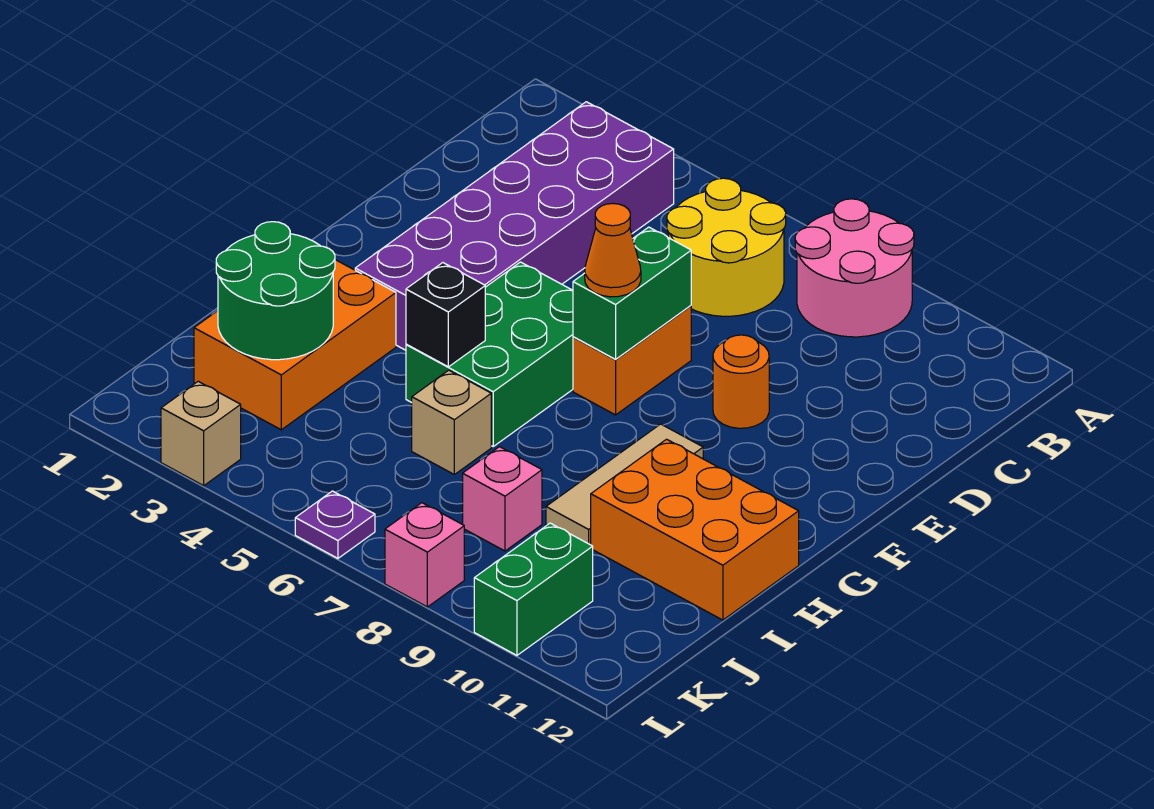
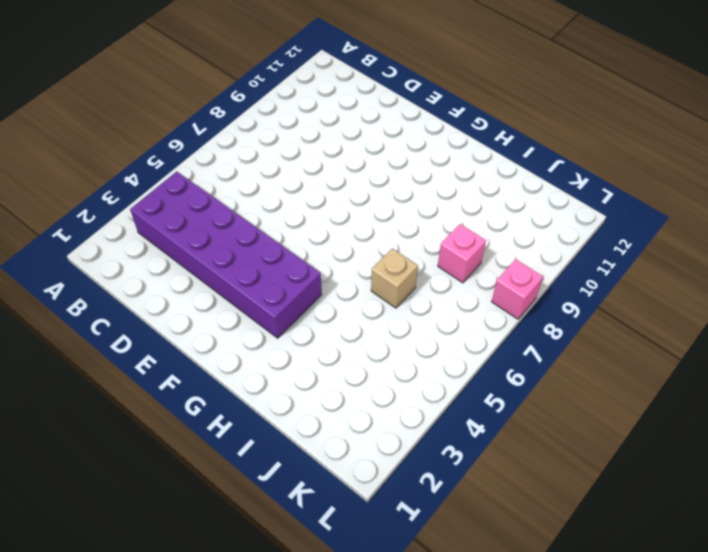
none -> pink round brick A8:B9 level 1
none -> yellow round brick B6:C7 level 1
none -> orange brick E7:F7 level 1

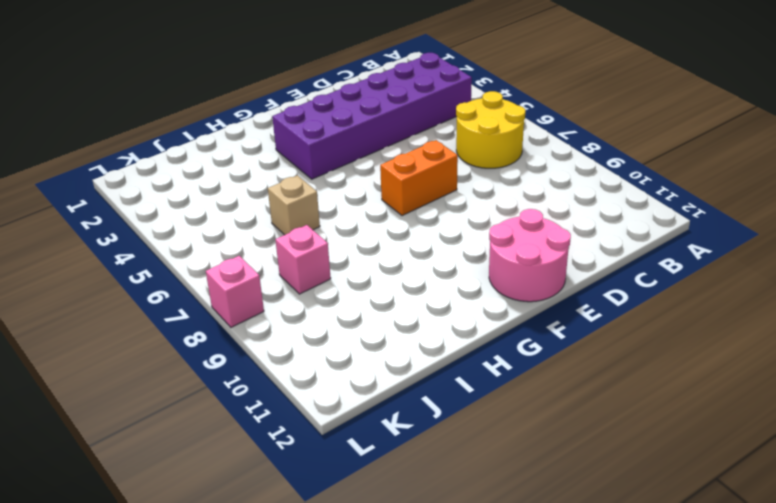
pink round brick E11:F12 level 1 -> pink round brick A8:B9 level 1
none -> orange round brick E9 level 1
none -> green brick F5:H6 level 1
none -> tan tile G9:I9 level 1

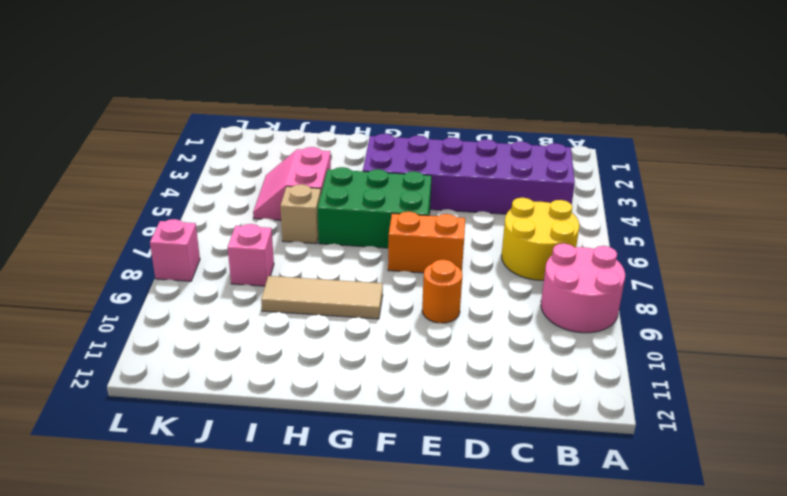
pink slope I4:J5 level 1 top I -> none
none -> orange brick H2:J3 level 1
none -> orange brick H10:I12 level 1
none -> green brick K10:L10 level 1

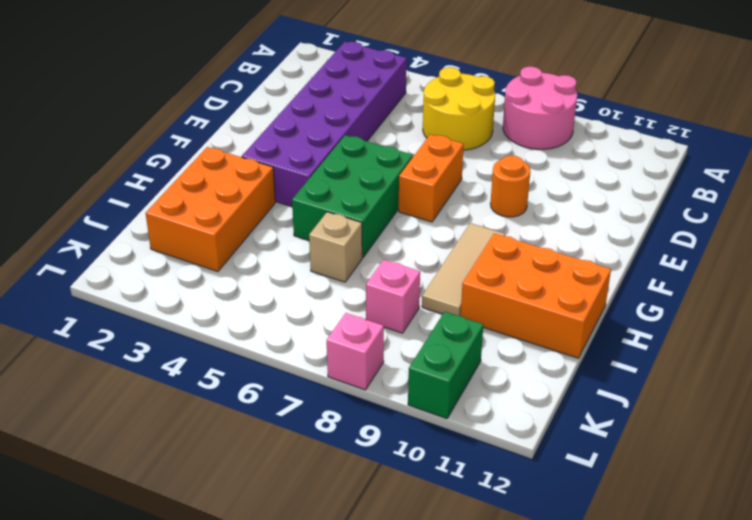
none -> tan brick L3 level 1
none -> purple plate L6 level 1
none -> green brick E7:F7 level 2

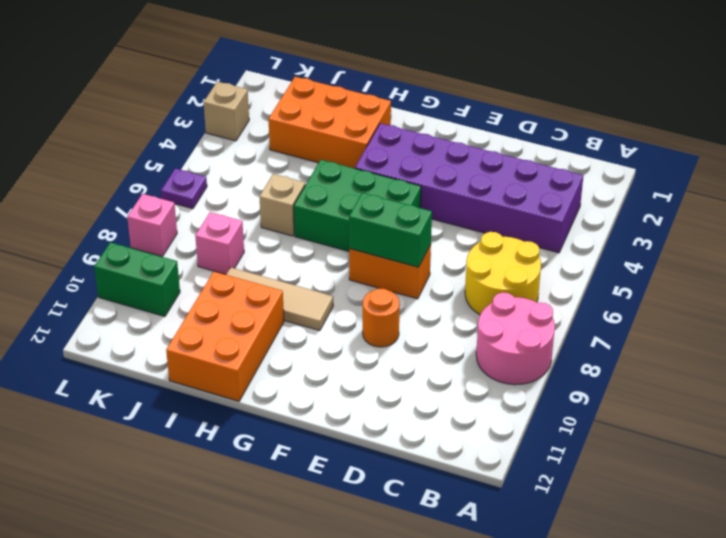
none -> black brick H5 level 2
none -> green round brick I2:J3 level 2
none -> orange cone F7 level 3

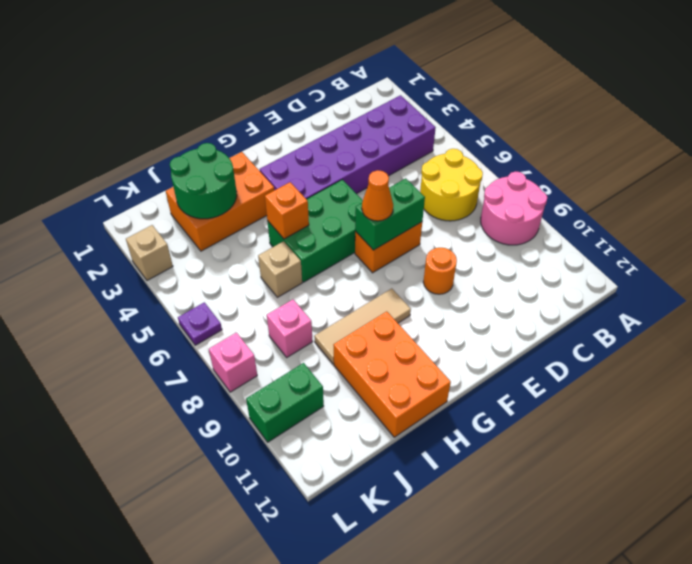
orange brick H5 level 2 -> black brick H5 level 2

